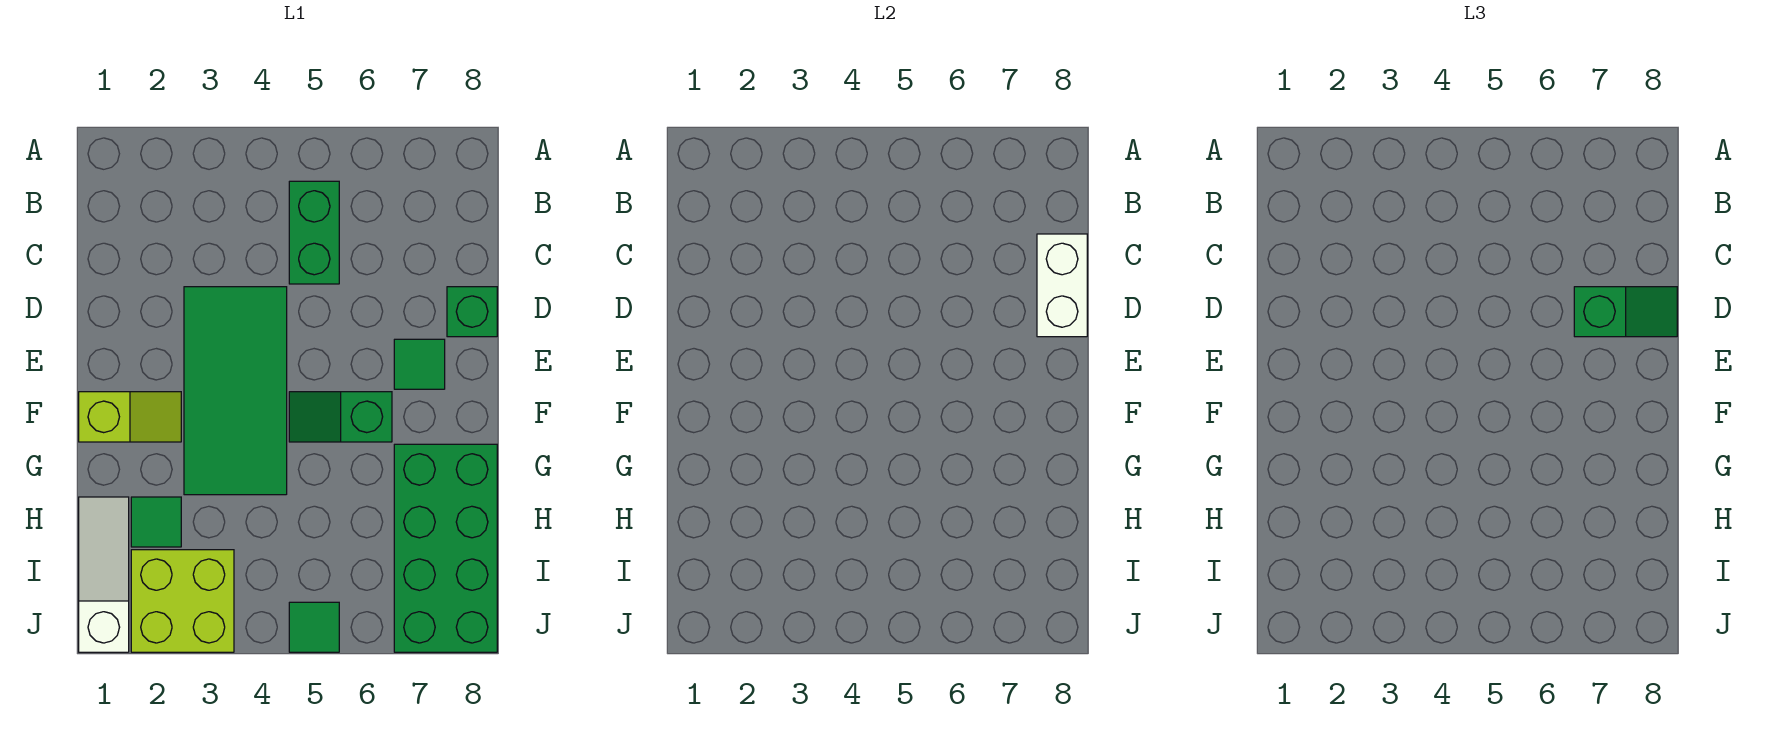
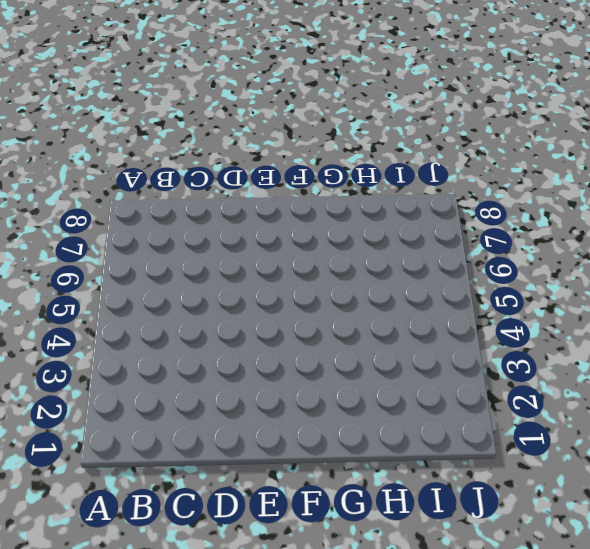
none -> green brick B5:C5 level 1
none -> green tile D3:G4 level 1
none -> green brick D8 level 1

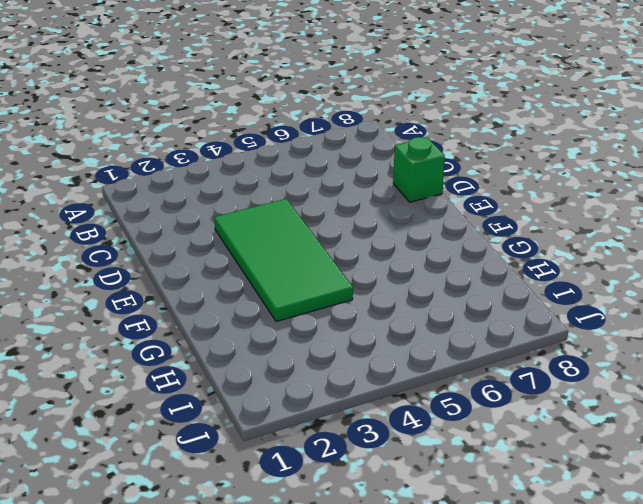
none -> green brick B5:C5 level 1
none -> green tile E7 level 1
none -> lime slope F1:F2 level 1 top 1

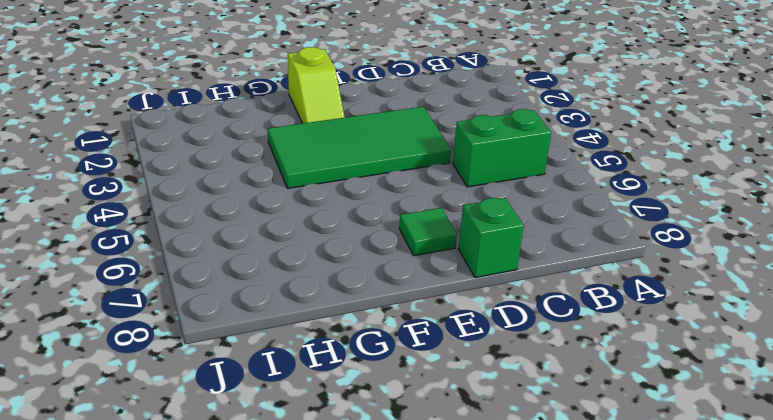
none -> green slope F5:F6 level 1 top 6
none -> green brick G7:J8 level 1
none -> white slope H1:J1 level 1 top J

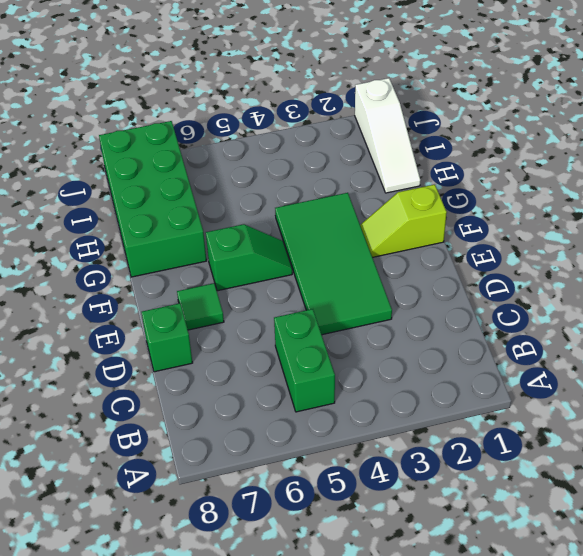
none -> green tile H2 level 1
none -> lime brick I2:J3 level 1
none -> green tile J5 level 1

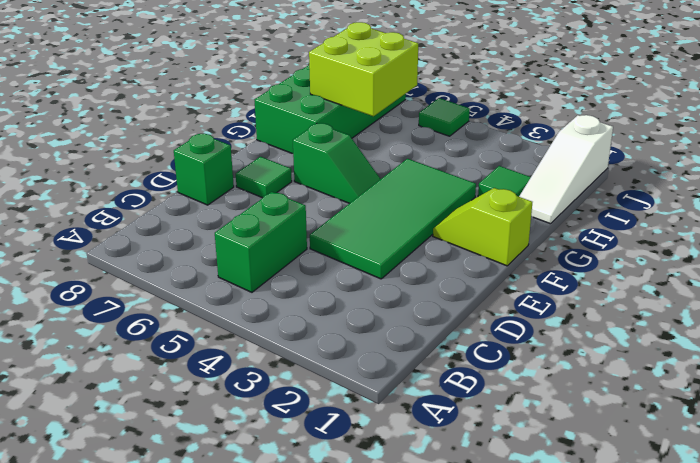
lime brick H6:I7 level 2 -> lime brick I2:J3 level 1
none -> white brick C8:D8 level 2
none -> green slope D7:D8 level 3 top 7

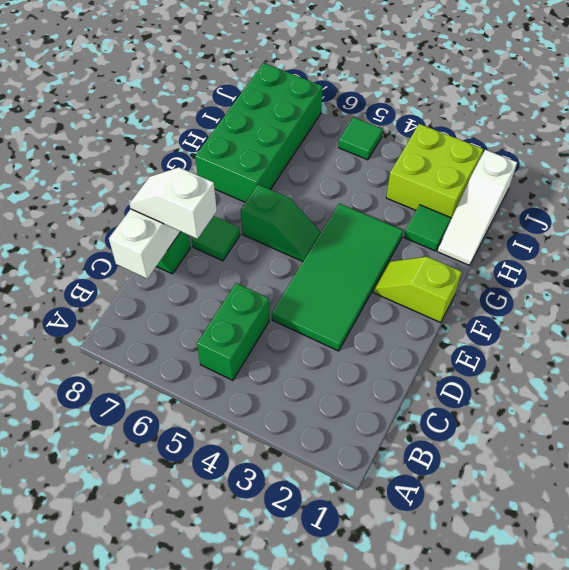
white slope D7:D8 level 3 top 7 -> green slope D7:D8 level 3 top 7

